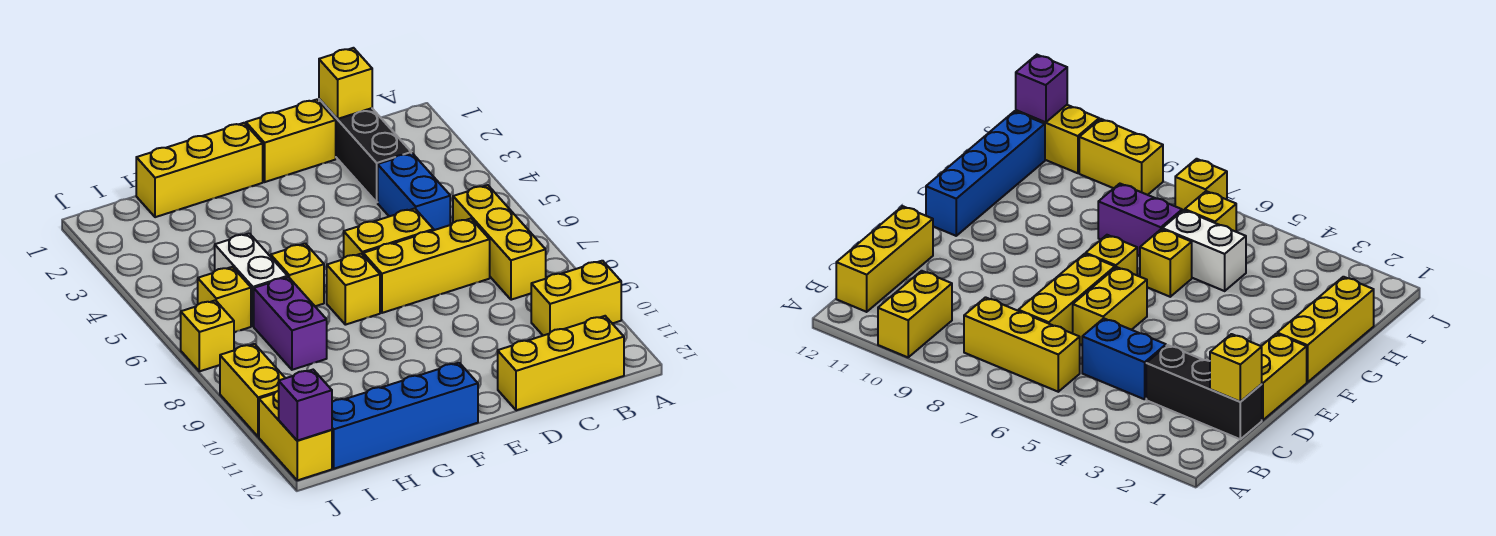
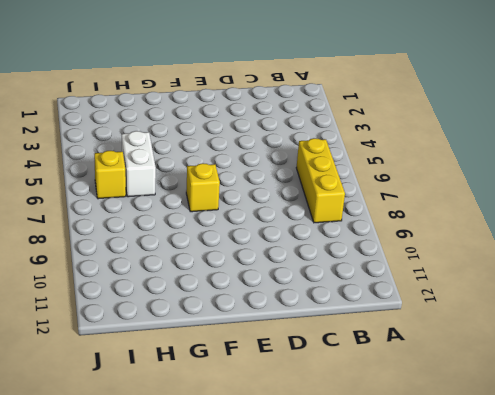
none -> yellow brick A10:B10 level 1
none -> yellow brick B12:D12 level 1
none -> black brick C1:C3 level 1

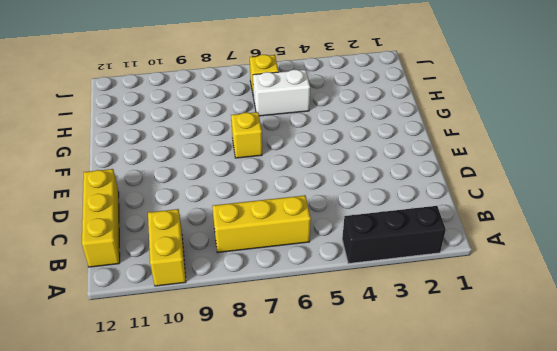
black brick A2:A4 level 1 -> black brick C1:C3 level 1
none -> blue brick C4:C5 level 1
none -> yellow brick C7:E7 level 1
none -> yellow brick D1:E1 level 1

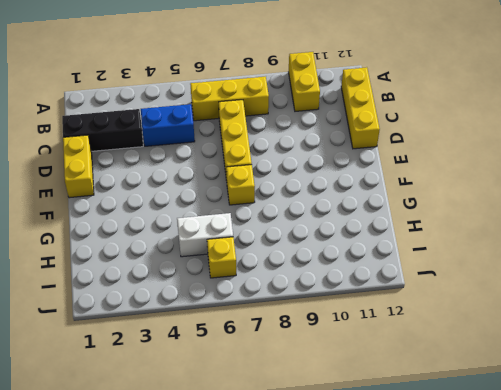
none -> yellow brick D6:E6 level 1
none -> yellow brick F1:H1 level 1
none -> blue brick F12:I12 level 1

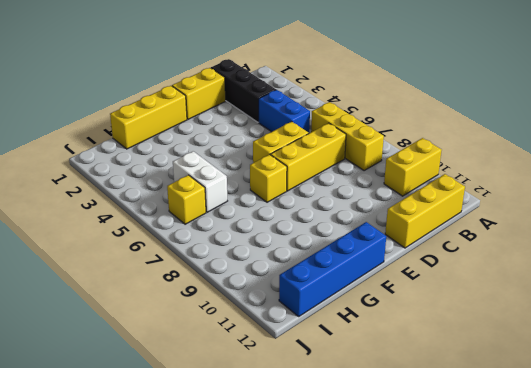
none -> yellow brick G6 level 1
none -> purple brick H7:H8 level 1
none -> yellow brick J7 level 1

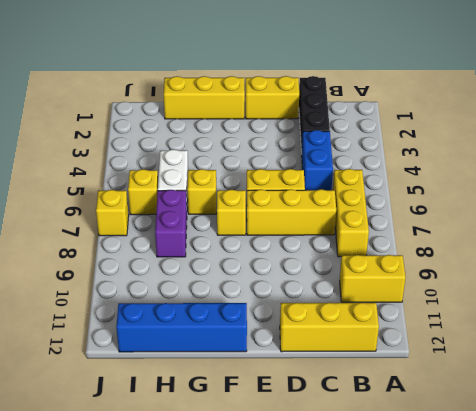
none -> yellow brick J9:J10 level 1
none -> yellow brick J11:J12 level 1
none -> yellow brick C1 level 2

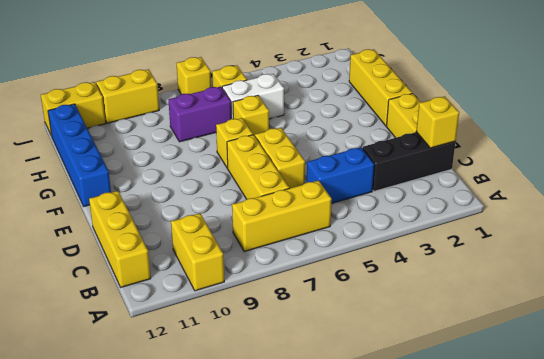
none -> purple brick J12 level 2

